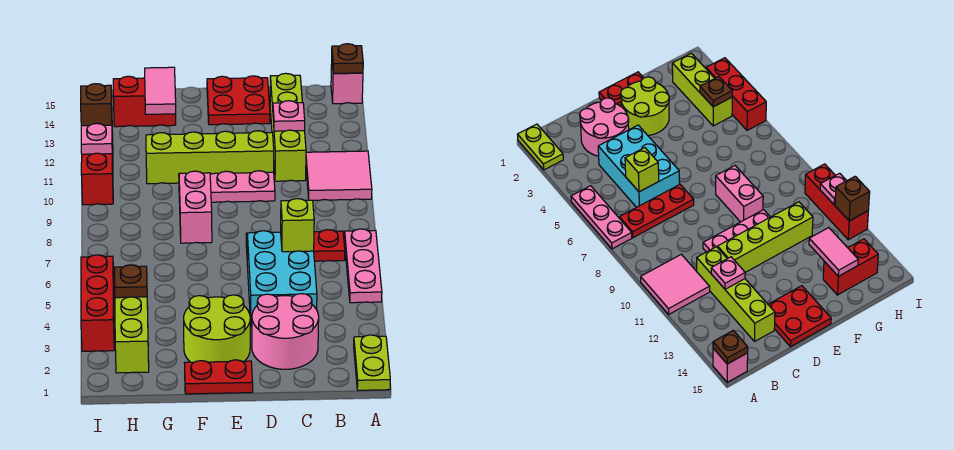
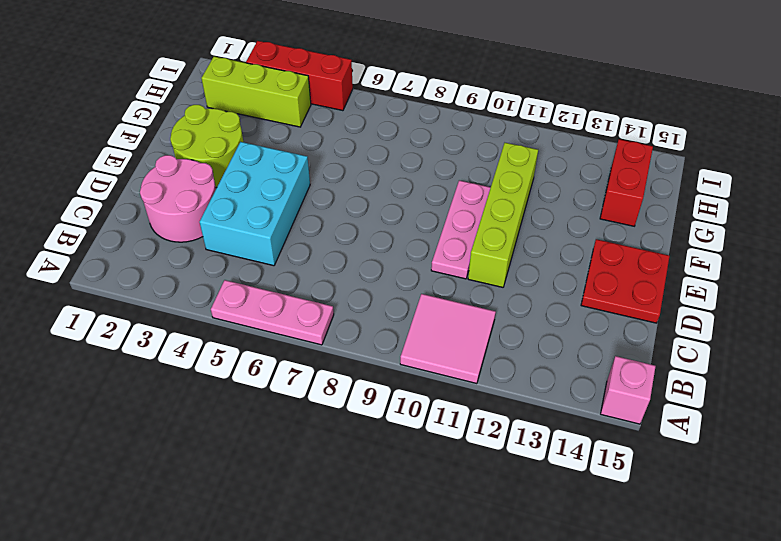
cyan brick C4:E5 level 1 -> cyan brick C4:D6 level 1
none -> lime plate A1:A2 level 1
none -> red plate B7:D7 level 1
none -> lime brick C11:C14 level 1

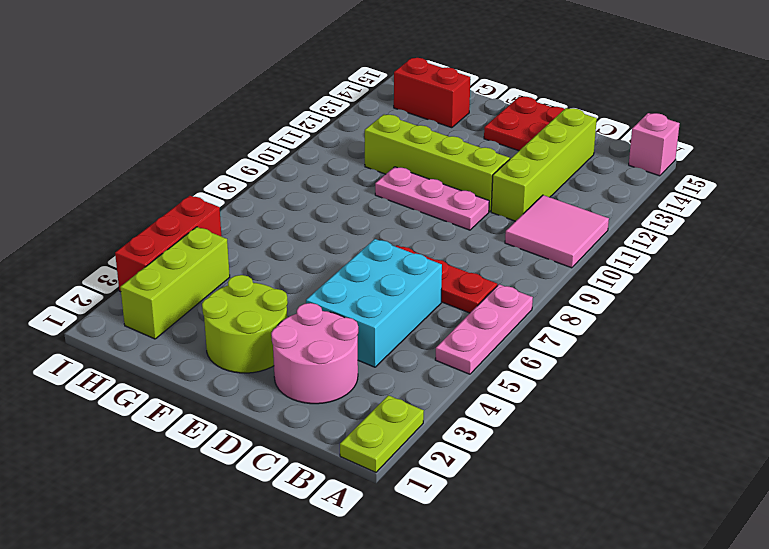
none -> red plate E1:F1 level 1
none -> pink brick F8:F9 level 1
none -> red brick I10:I12 level 1

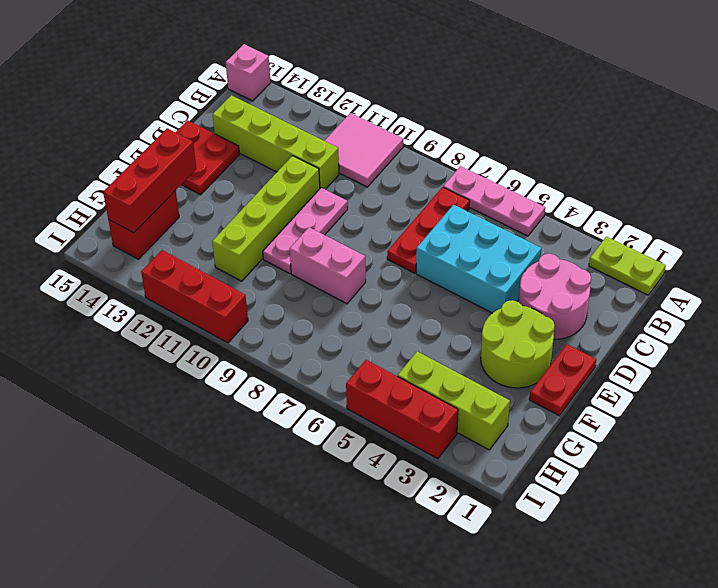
red brick F14:H14 level 2 -> pink tile G13:G14 level 2
none -> brown plate A15 level 2
none -> lime brick C6 level 2
none -> pink plate C12 level 2

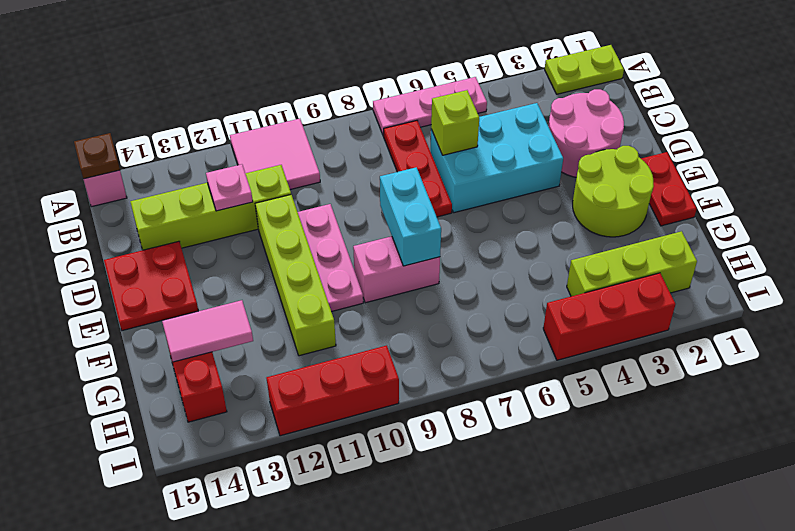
cyan brick E8:F8 level 2 -> none
none -> brown plate H4 level 2
none -> pink plate I11 level 2
none -> brown brick I12 level 2

